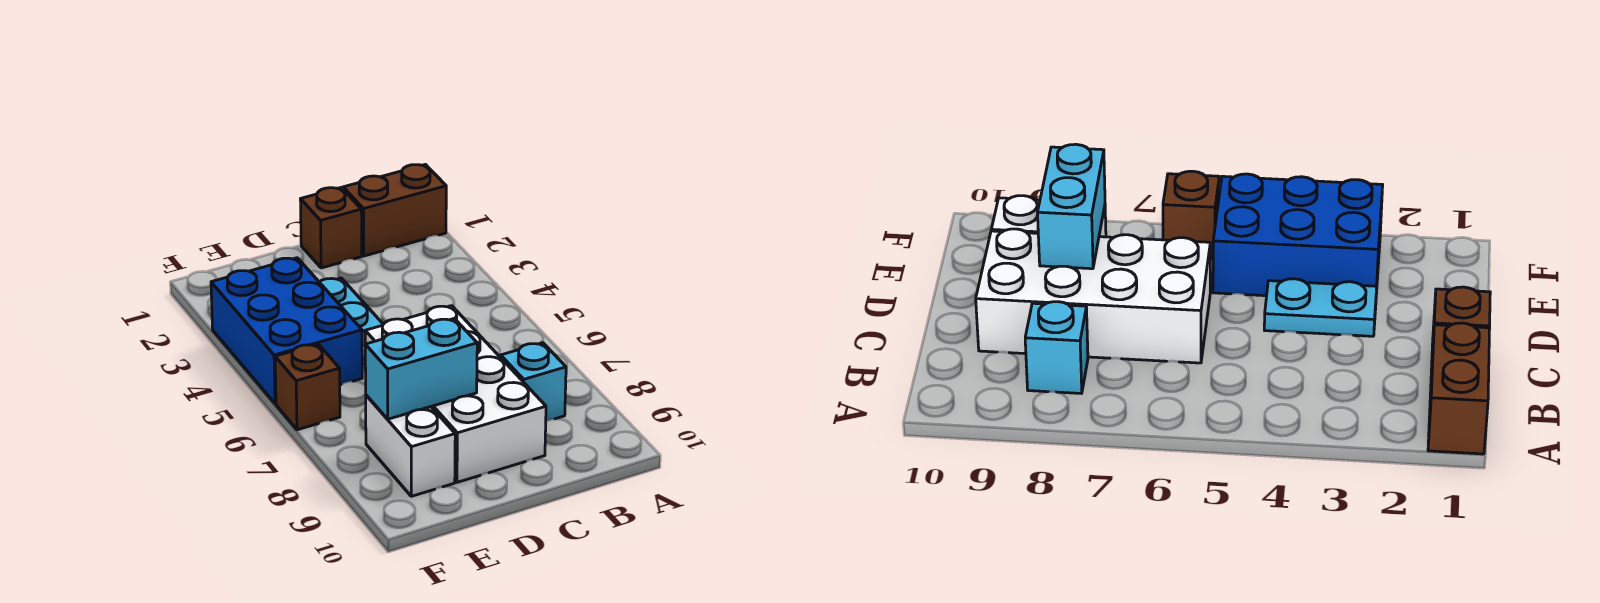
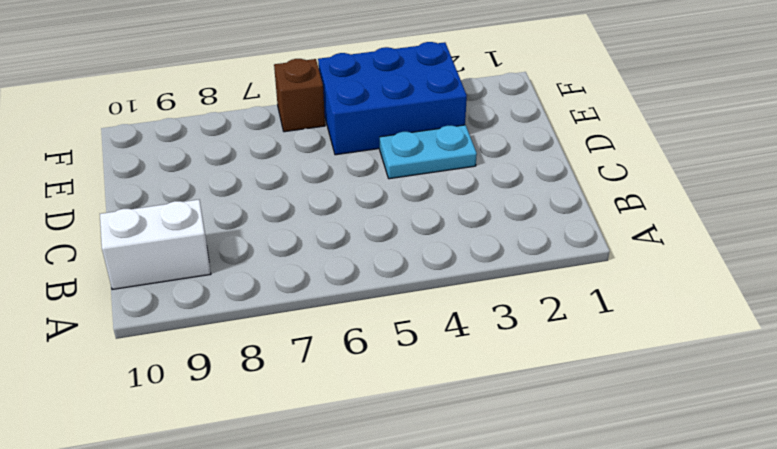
white brick B9:B10 level 1 -> white brick E8:E9 level 1
none -> brown brick A1:B1 level 1
none -> cyan brick B8 level 1

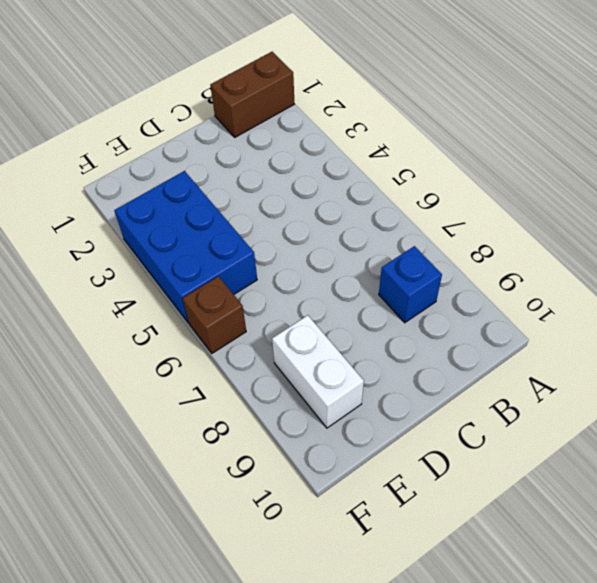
blue brick B8 level 1 -> cyan brick B8 level 1
none -> brown brick C1 level 1
none -> white brick C6:D9 level 1

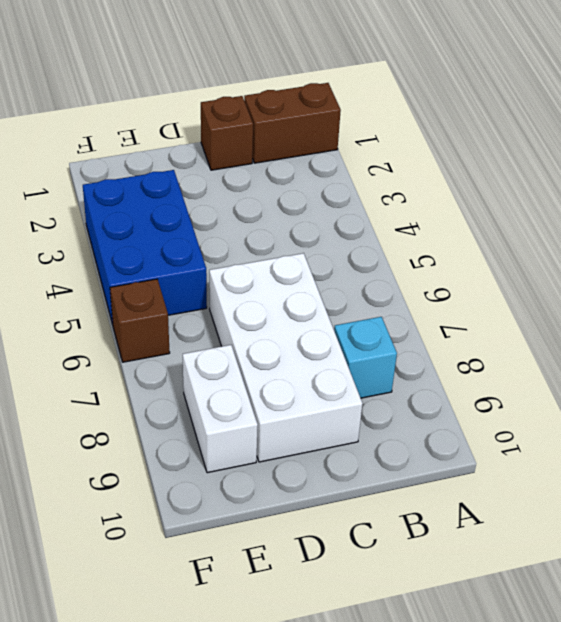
none -> cyan plate D3:D4 level 1
none -> cyan brick D8:E8 level 2

